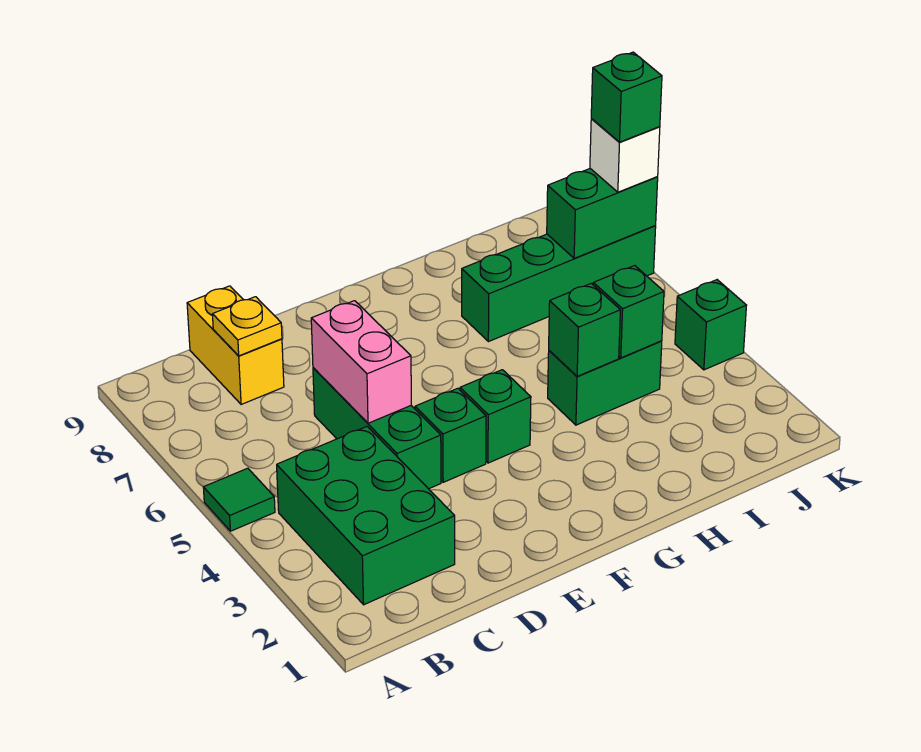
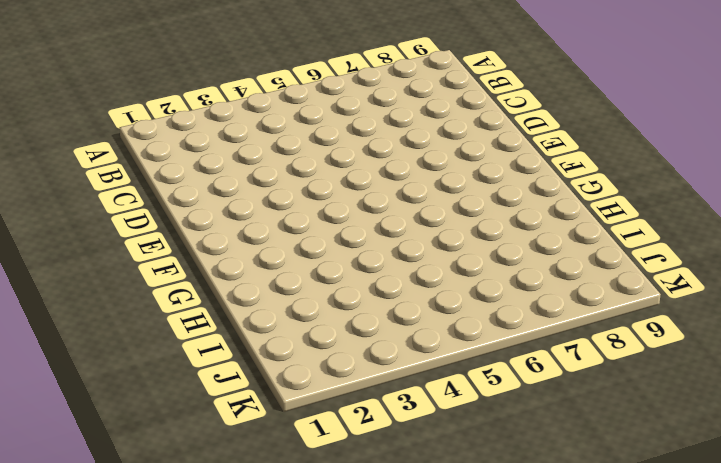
none -> green tile A5 level 1
none -> green brick B2:C4 level 1
none -> yellow brick C8:C9 level 1

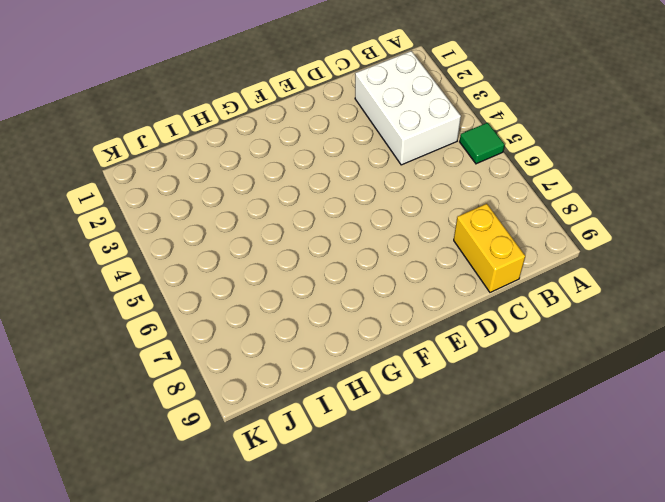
white brick B2:C4 level 1 -> green brick B2:C4 level 1
none -> green brick D4:D6 level 1
none -> green brick E4 level 1
none -> green brick F4 level 1

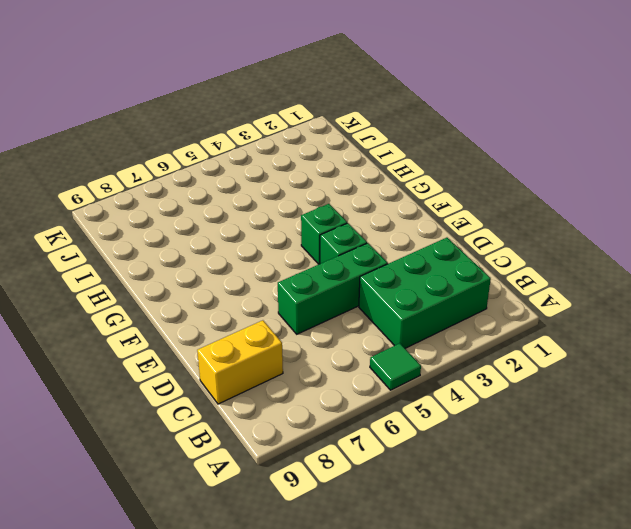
none -> green brick H4:I4 level 1
none -> green brick H7:K7 level 1
none -> green brick K4 level 1

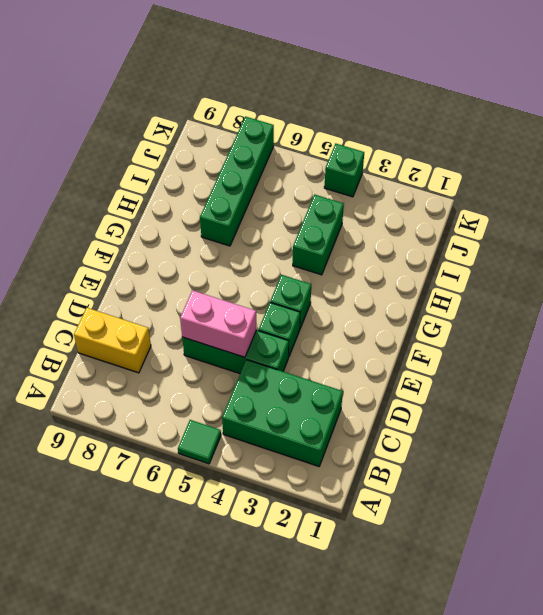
none -> yellow plate C8 level 2
none -> green brick H4 level 2
none -> green brick I4 level 2

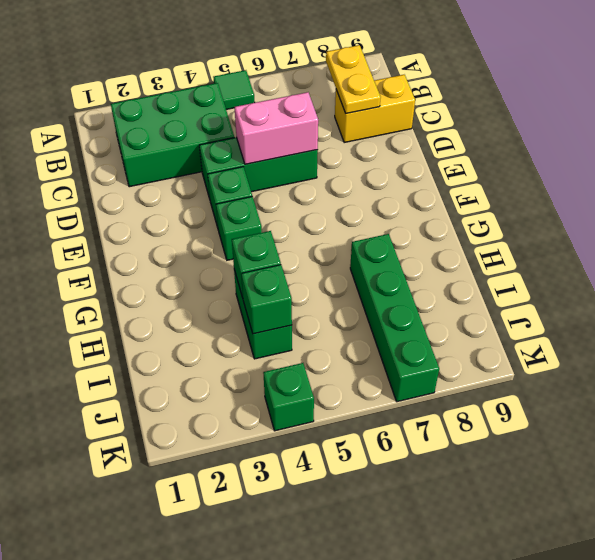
yellow plate B8:C8 level 2 -> yellow plate C8 level 2
none -> green brick J7:K7 level 2
none -> white brick K7 level 3
none -> green brick K7 level 4

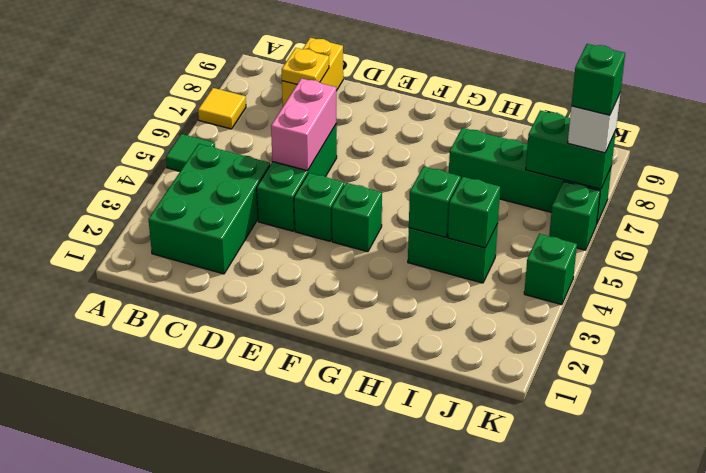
yellow tile A7 level 1 -> none
green brick K6 level 1 -> none

